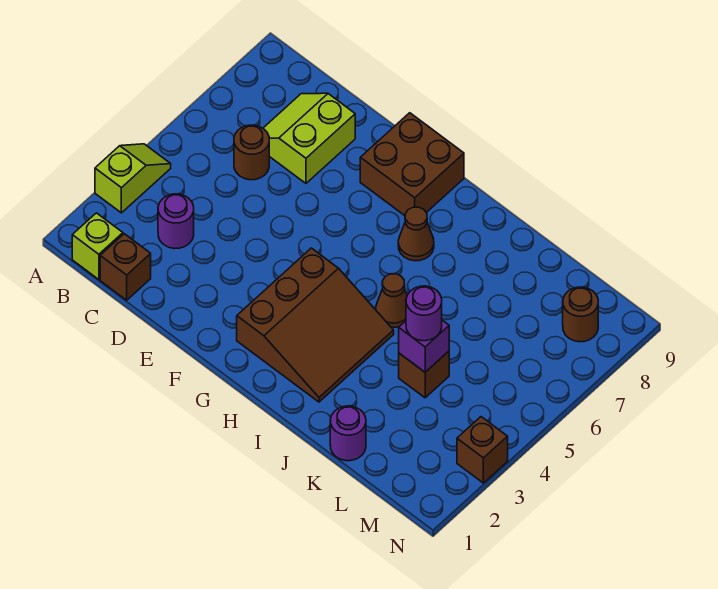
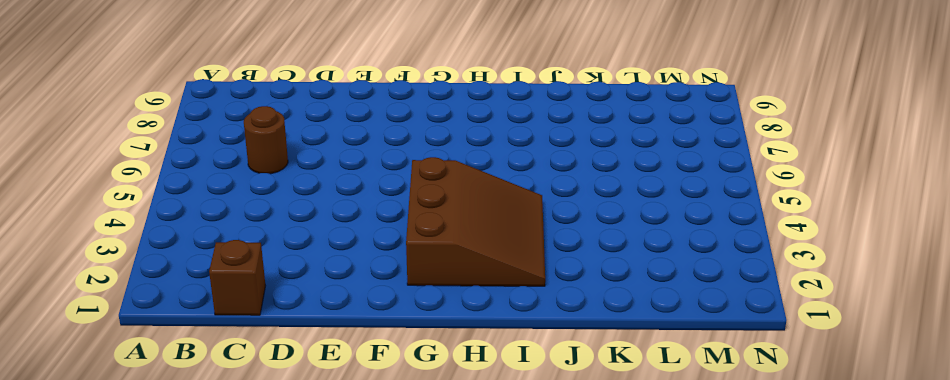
none -> lime slope A3:A4 level 1 top 3
none -> lime brick B1 level 1
none -> purple round brick C3 level 1

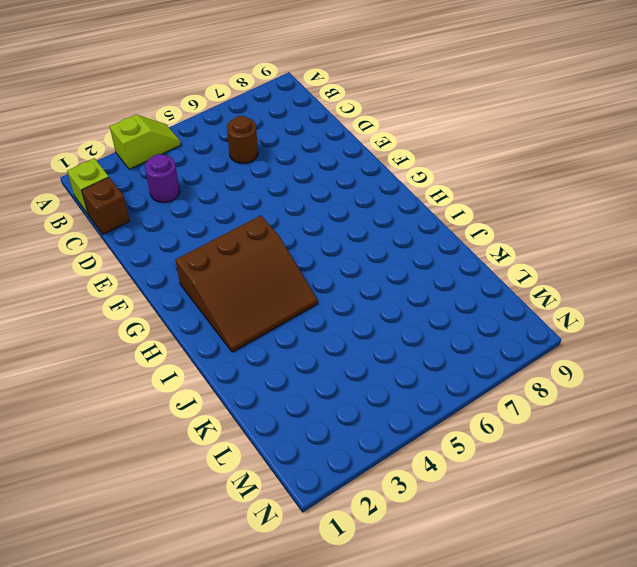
none -> lime slope C7:D8 level 1 top D
none -> brown brick F8:G9 level 1
none -> brown cone H7 level 1

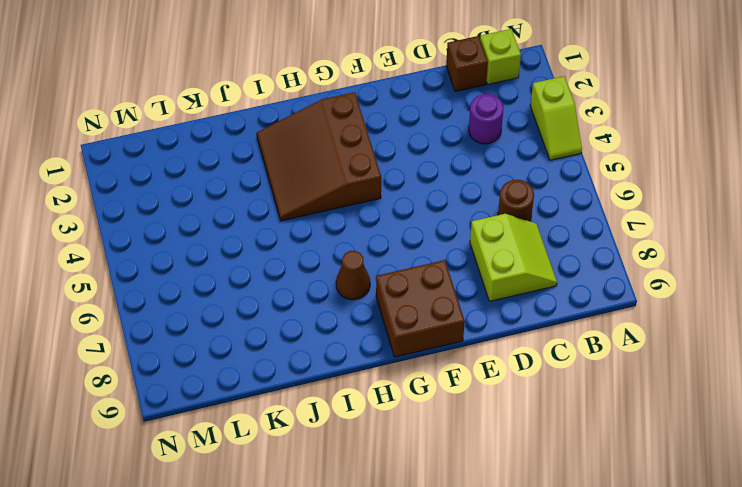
none -> brown cone I5 level 1
none -> purple round brick K1 level 1
none -> brown brick K4 level 1

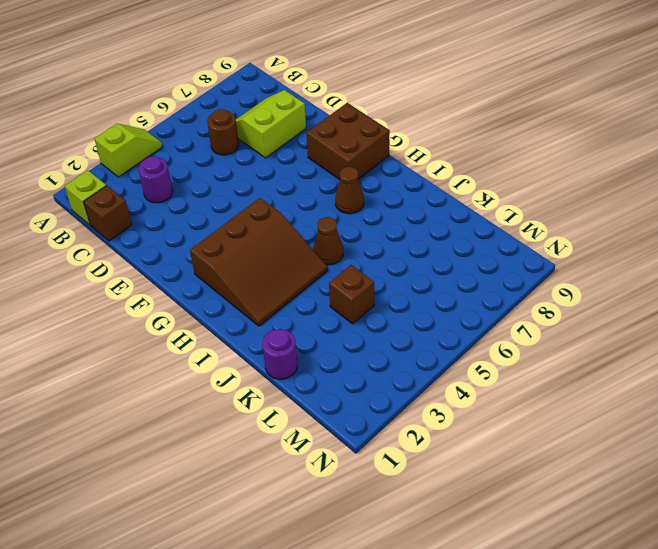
none -> brown round brick M8 level 1
none -> brown brick N3 level 1
none -> purple brick K4 level 2

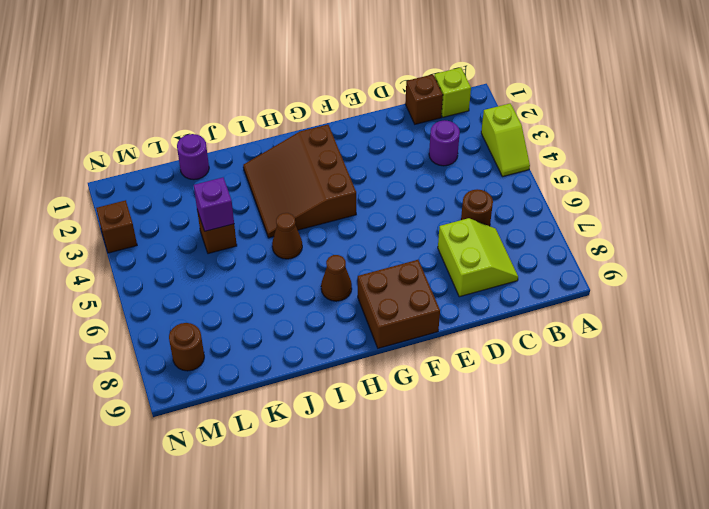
none -> purple round brick K4 level 3

